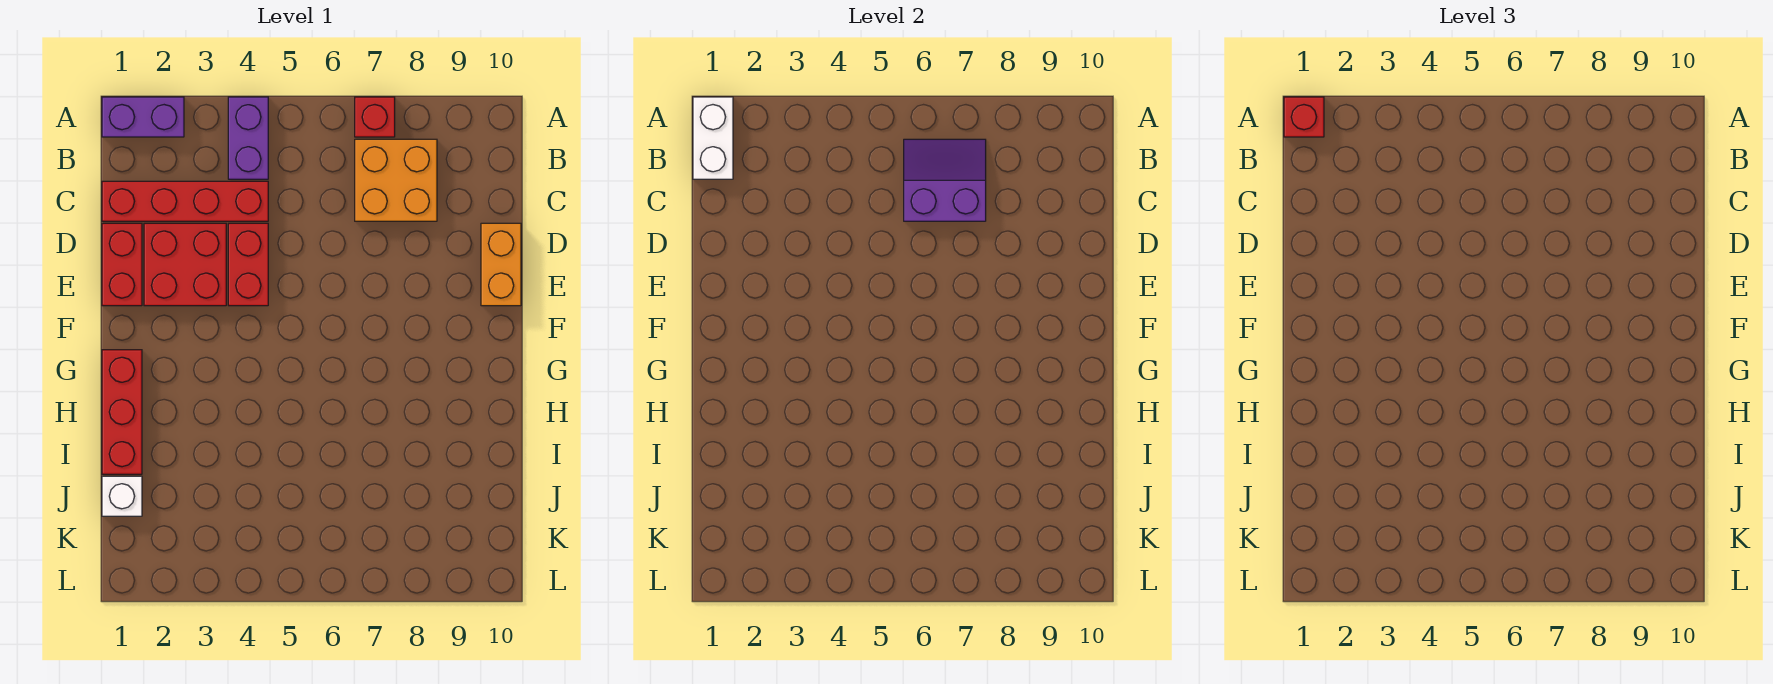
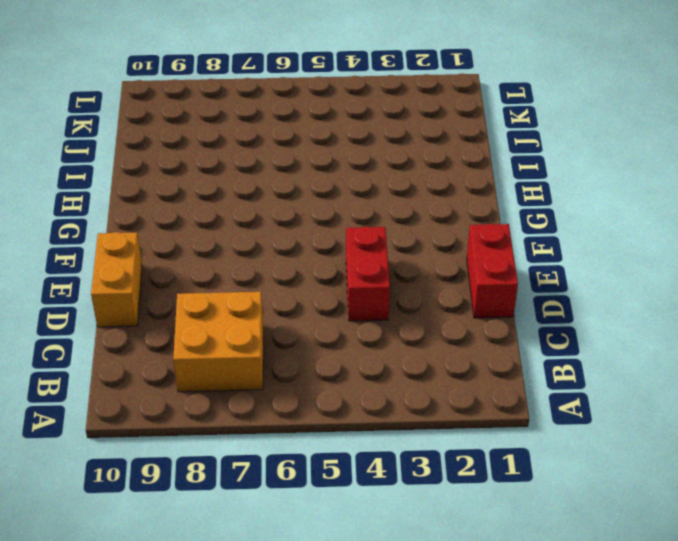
none -> purple brick A1:A2 level 1
none -> purple brick A4:B4 level 1
none -> red brick A7 level 1

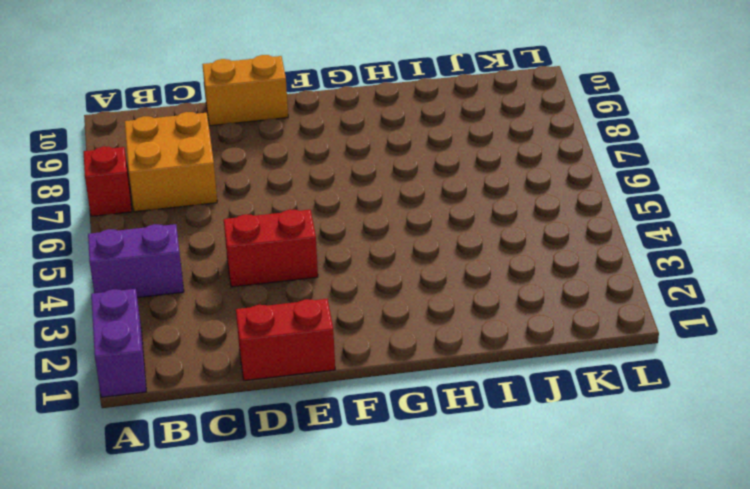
none -> red brick C1:C4 level 1
none -> red brick D2:E3 level 1
none -> red brick G1:I1 level 1

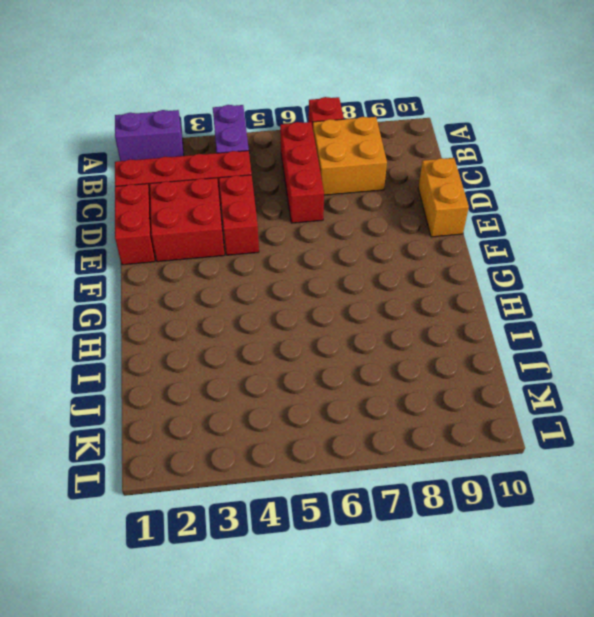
red brick B6:D6 level 1 -> red brick G1:I1 level 1
none -> white brick J1 level 1
none -> white brick A1:B1 level 2
none -> purple slope B6:C7 level 2 top C

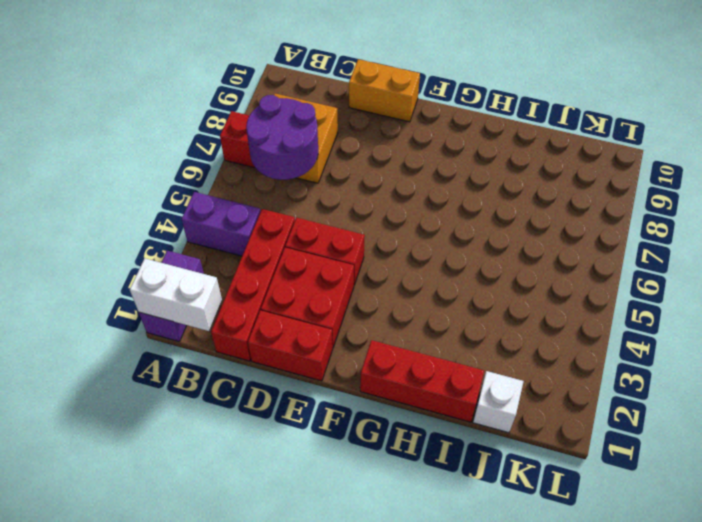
purple round brick B6:C7 level 2 -> purple slope B6:C7 level 2 top C
none -> red brick A1 level 3

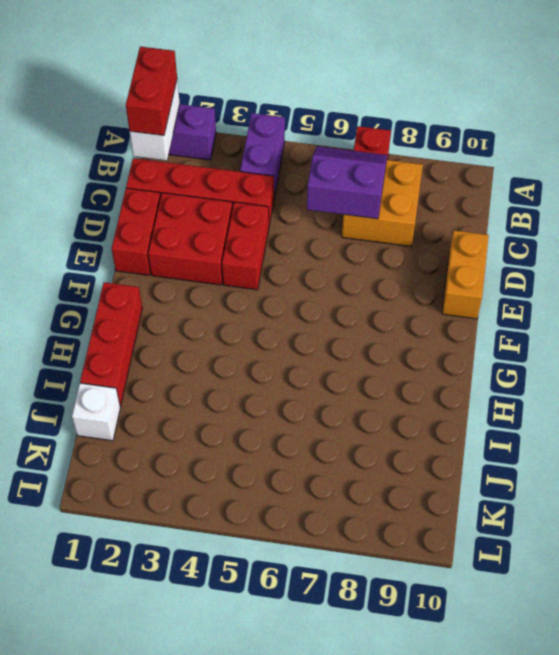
red brick A1:B1 level 3 -> red brick A1 level 3

